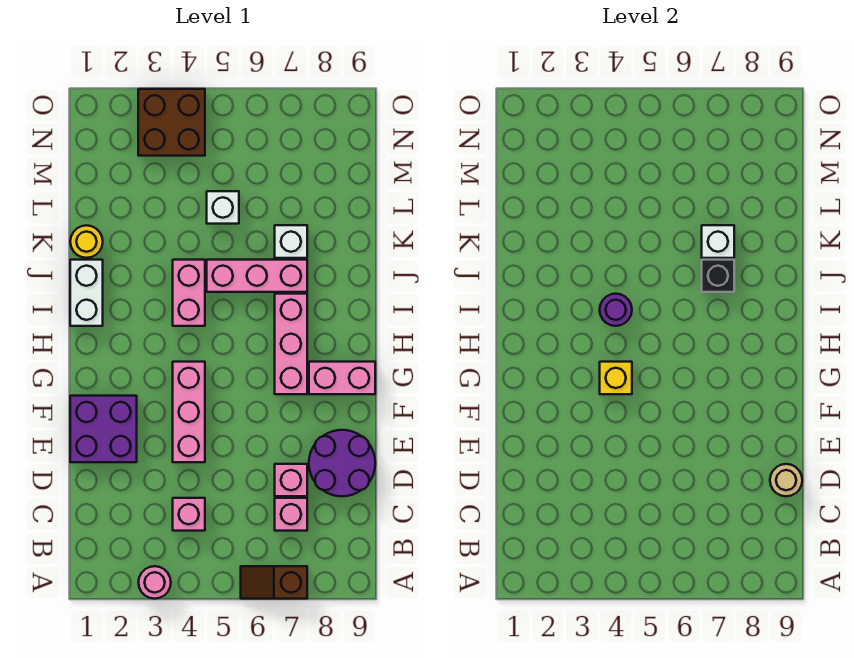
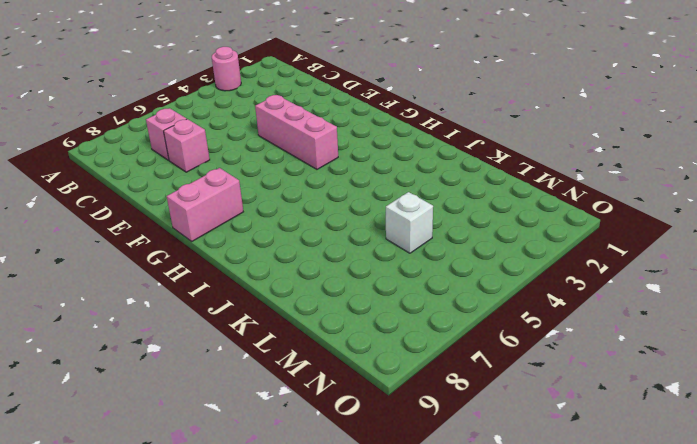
none -> brown slope A6:A7 level 1 top 7
none -> pink brick C4 level 1
none -> purple round brick D8:E9 level 1

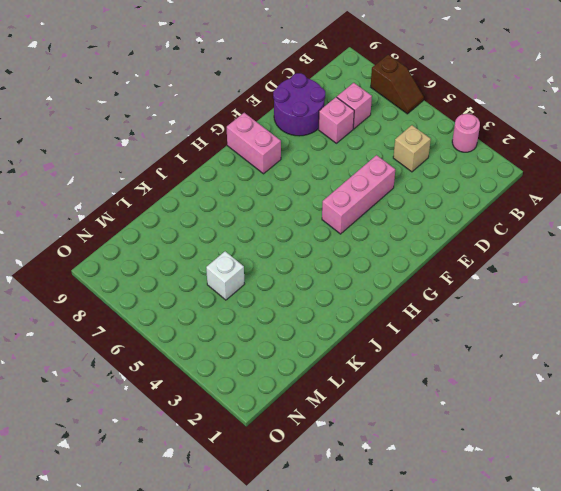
tan brick C4 level 1 -> pink brick C4 level 1
none -> purple brick E1:F2 level 1
none -> pink brick G7:I7 level 1
none -> white brick I1:J1 level 1

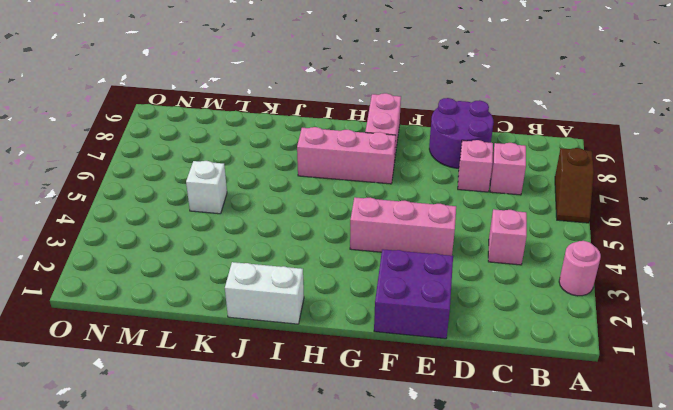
none -> pink brick I4:J4 level 1
none -> pink brick J5:J7 level 1
none -> yellow round brick K1 level 1

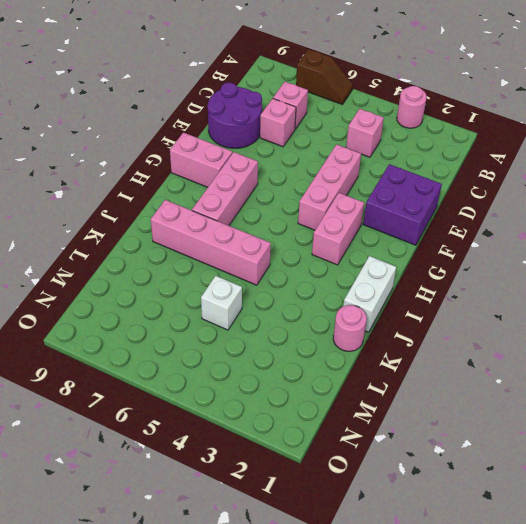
pink brick G3:H3 level 1 -> pink brick I4:J4 level 1
pink brick J5:J8 level 1 -> pink brick J5:J7 level 1
pink round brick K1 level 1 -> yellow round brick K1 level 1
none -> white brick K7 level 1
none -> brown brick N3:O4 level 1
none -> tan round brick D9 level 2

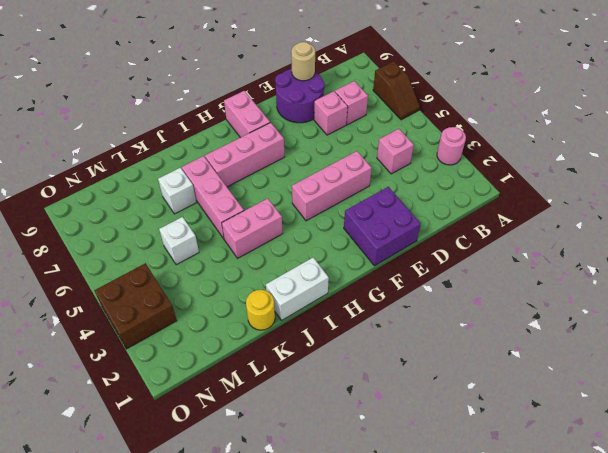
none -> yellow brick G4 level 2
none -> purple round brick I4 level 2
none -> black brick J7 level 2

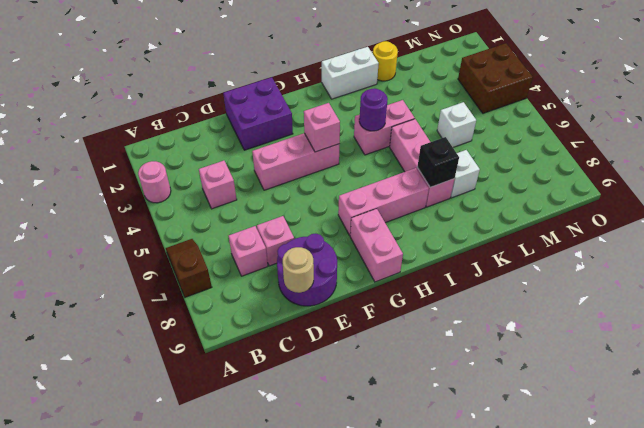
pink brick G4 level 2 -> yellow brick G4 level 2
none -> white brick K7 level 2

